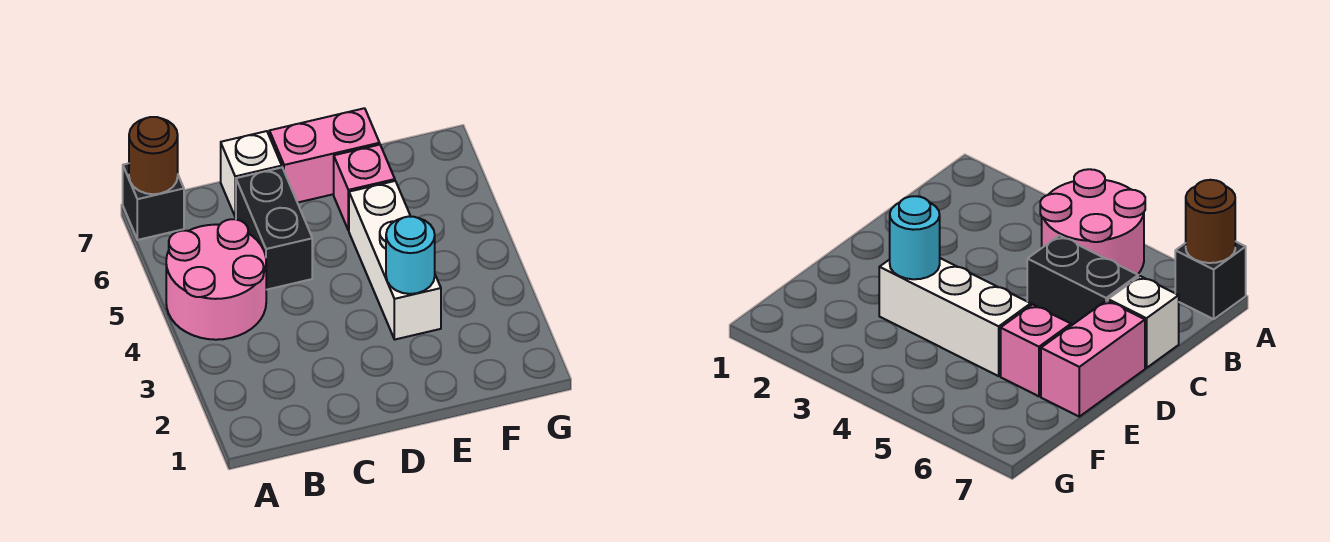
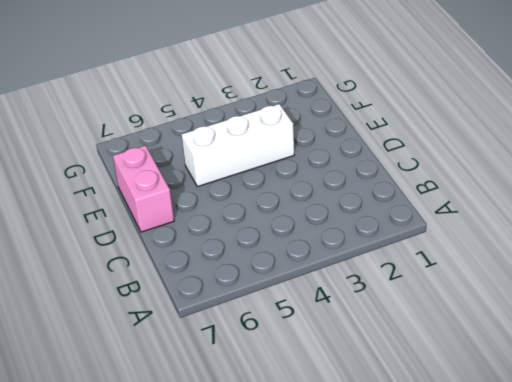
none -> pink round brick A4:B5 level 1
none -> black brick A7 level 1

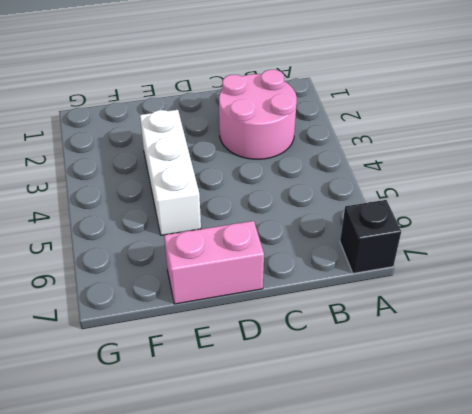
pink round brick B2:C3 level 1 -> pink round brick A4:B5 level 1
none -> black brick C5:C6 level 1
none -> white brick C7 level 1

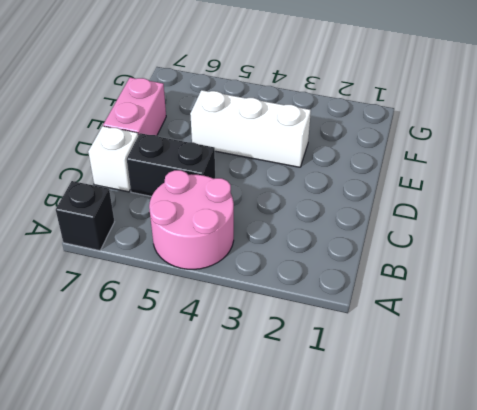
none -> pink brick E6 level 1
none -> brown round brick A7 level 2

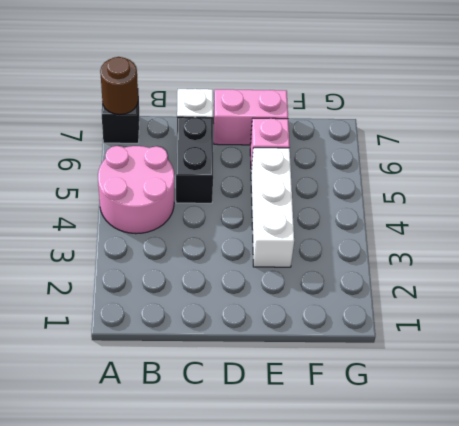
none -> cyan round brick E3 level 2

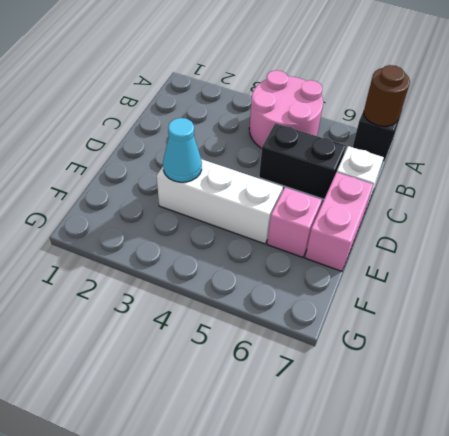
cyan cone E3 level 2 -> cyan round brick E3 level 2

